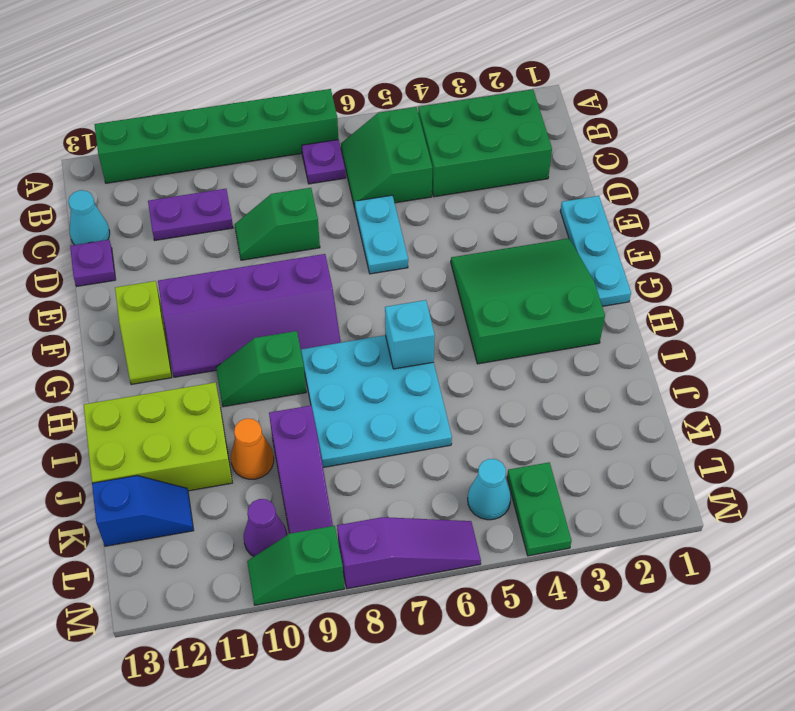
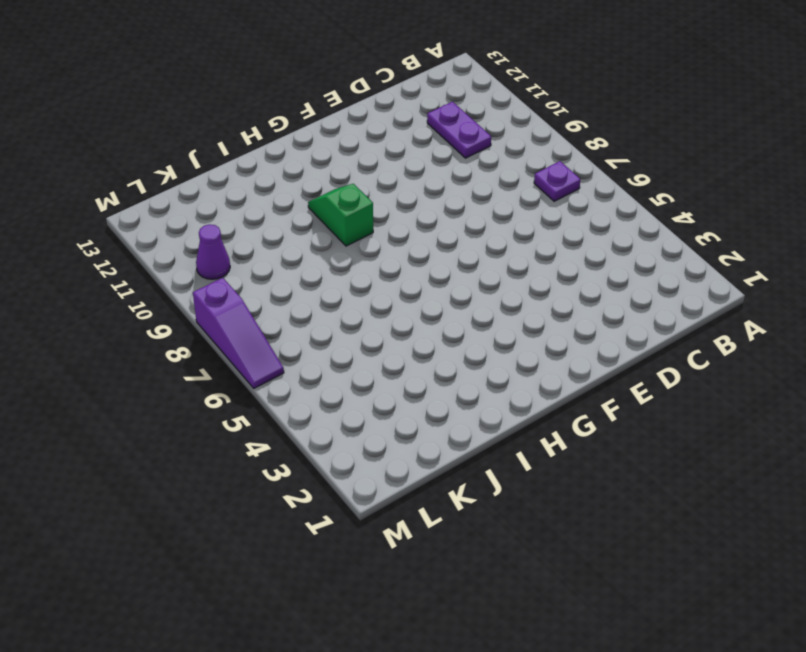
none -> green brick A7:A12 level 1
none -> green brick B2:C4 level 1
none -> green slope B5:C6 level 1 top 5

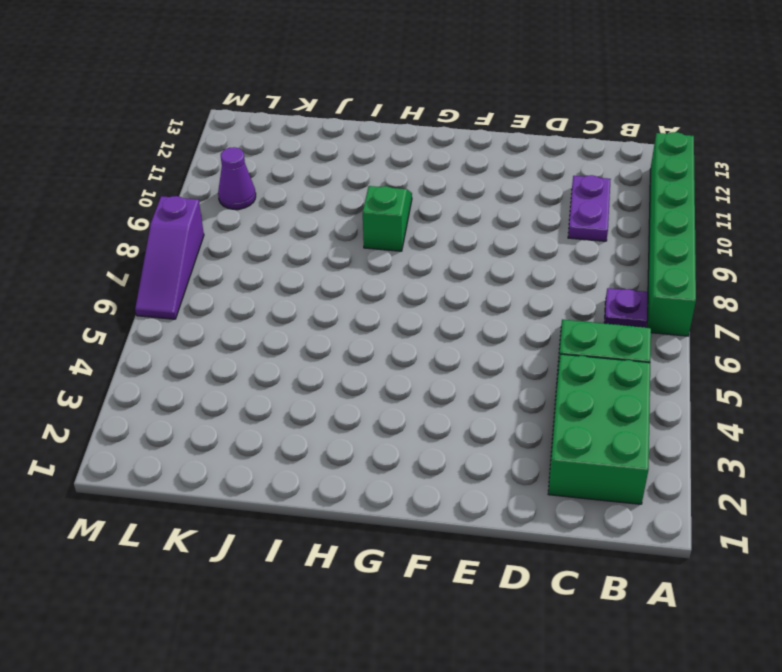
none -> cyan cone C13 level 1
none -> cyan plate D6:E6 level 1
none -> green slope D8:D9 level 1 top 8

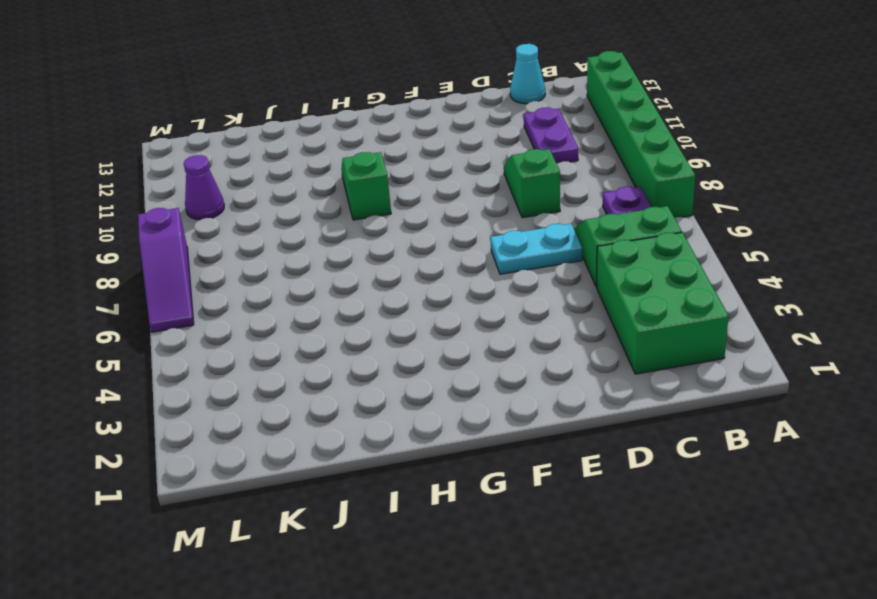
none -> purple plate D13 level 1
none -> cyan plate E1:G1 level 1
none -> green slope F2:H4 level 1 top H

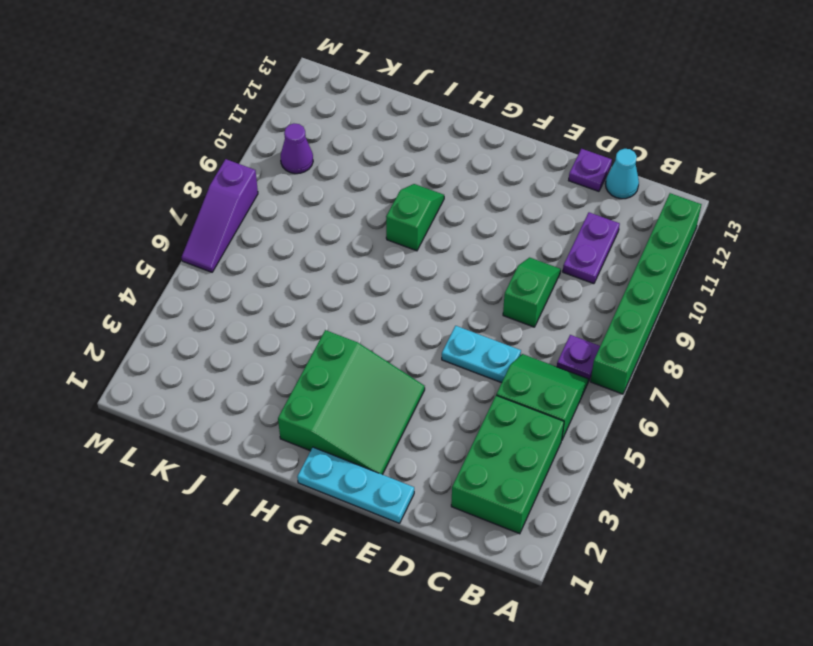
none -> purple slope F8:G11 level 1 top F
none -> lime slope F12:G12 level 1 top F
none -> cyan plate H6:J8 level 1

